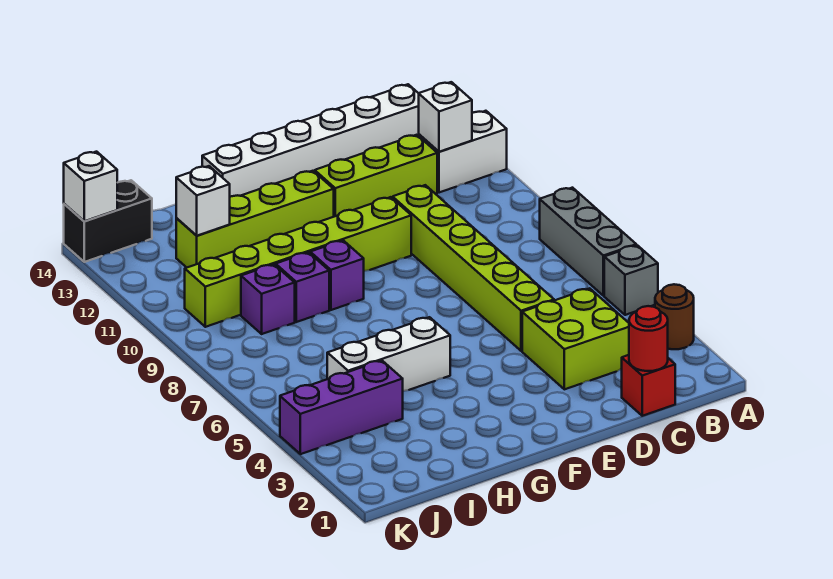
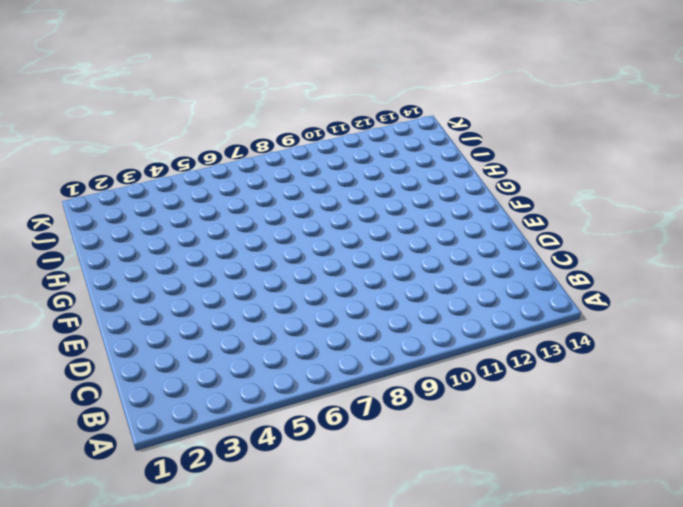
none -> brown round brick A3 level 1
none -> grey brick A5 level 1
none -> grey brick A6:A8 level 1

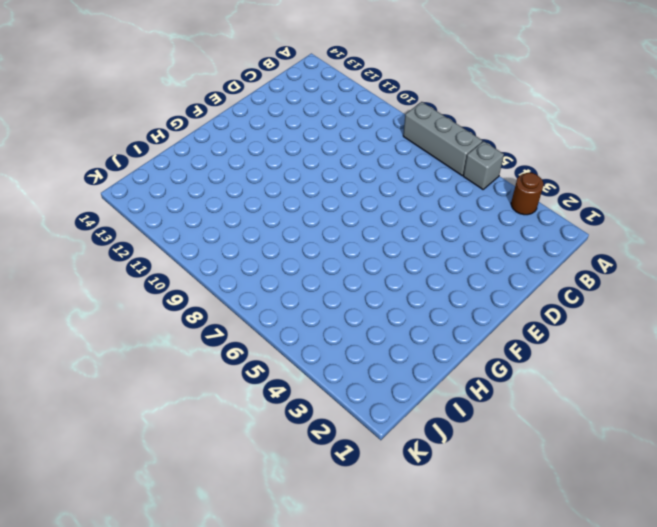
none -> white brick A12:B12 level 1
none -> white brick B14:G14 level 1
none -> red brick C1 level 1

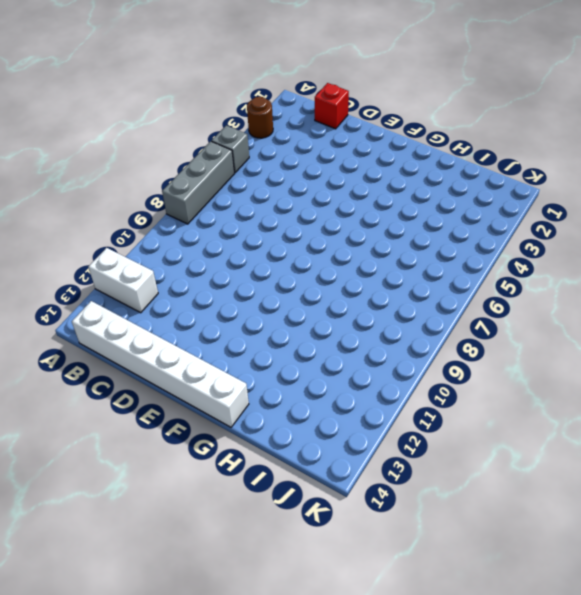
none -> lime brick C3:D4 level 1
none -> lime brick C12:E12 level 1
none -> lime brick D5:D10 level 1

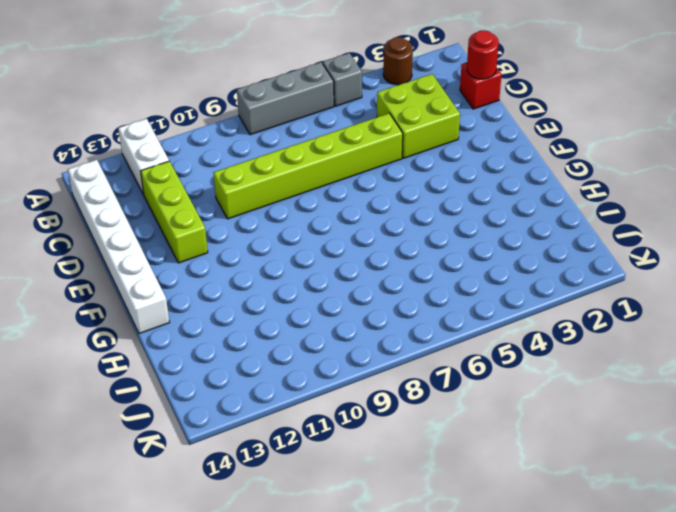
none -> lime brick E10:J10 level 1
none -> lime brick F12:I12 level 1
none -> white brick G5:I5 level 1

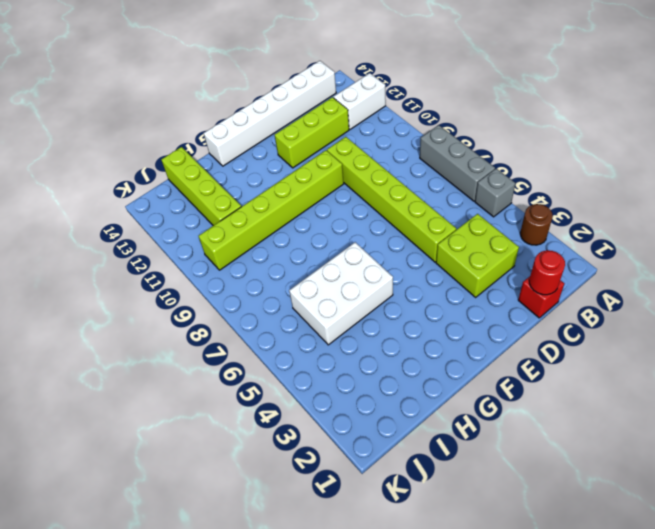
white brick G5:I6 level 1 -> white brick G5:I5 level 1
lime brick I11:I14 level 1 -> lime brick F12:I12 level 1
none -> purple brick G9 level 1
none -> purple brick H9 level 1
none -> purple brick I4:K4 level 1

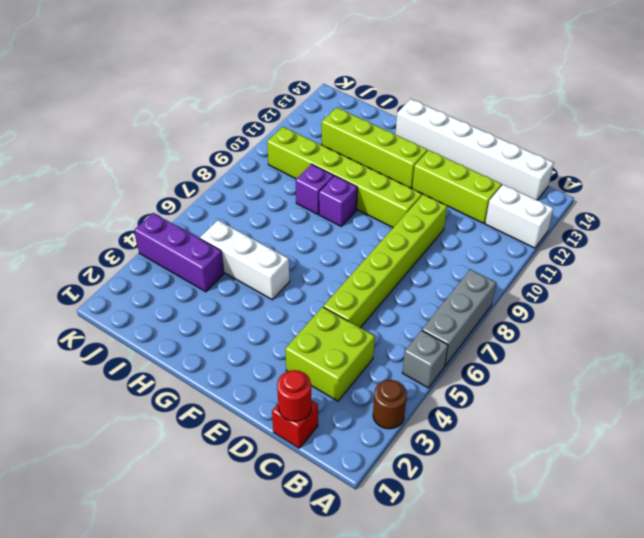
none -> purple brick I9 level 1
none -> black brick J14:K14 level 1
none -> white brick B12 level 2

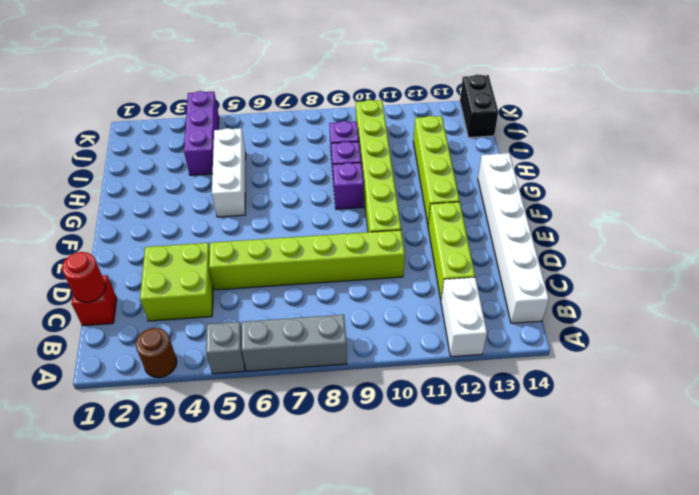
none -> white brick B12 level 2
none -> white brick I12 level 2
none -> white brick K14 level 2

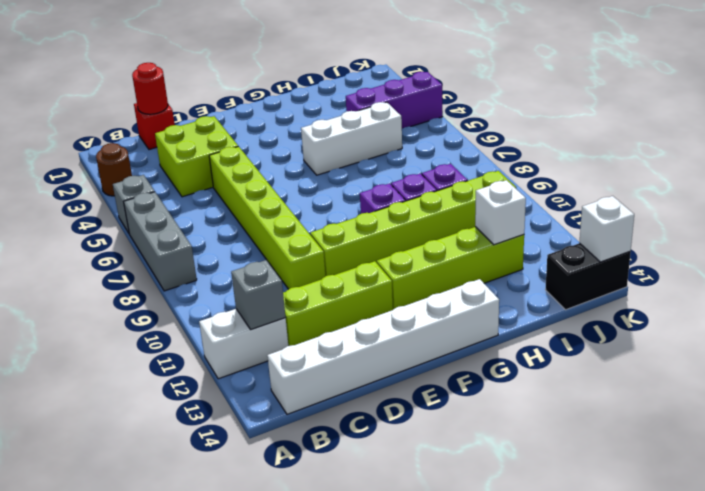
grey brick B12 level 2 -> white brick B12 level 2

